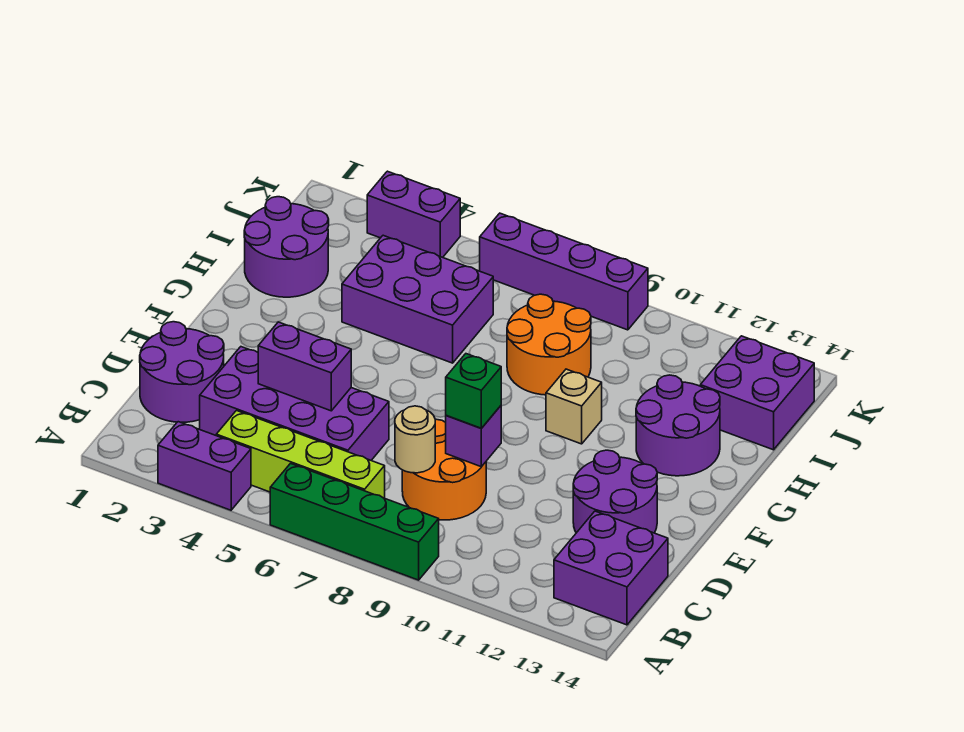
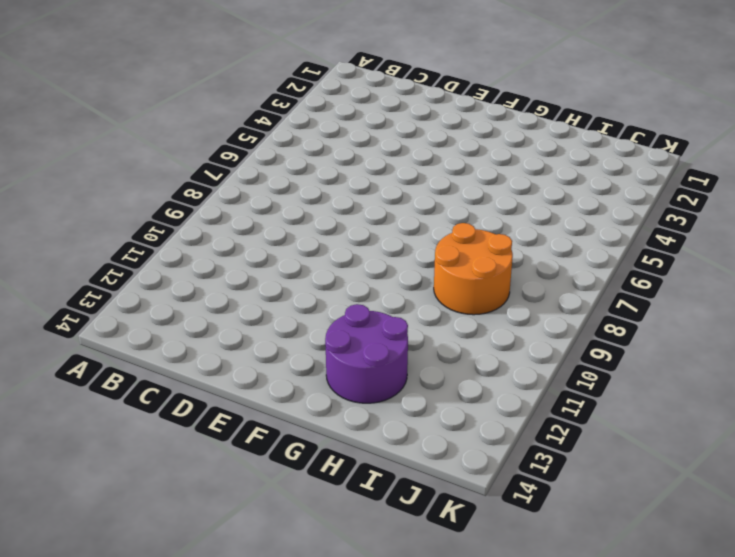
none -> purple brick A3:A4 level 1
none -> green brick A6:A9 level 1
none -> lime brick B4:B7 level 1

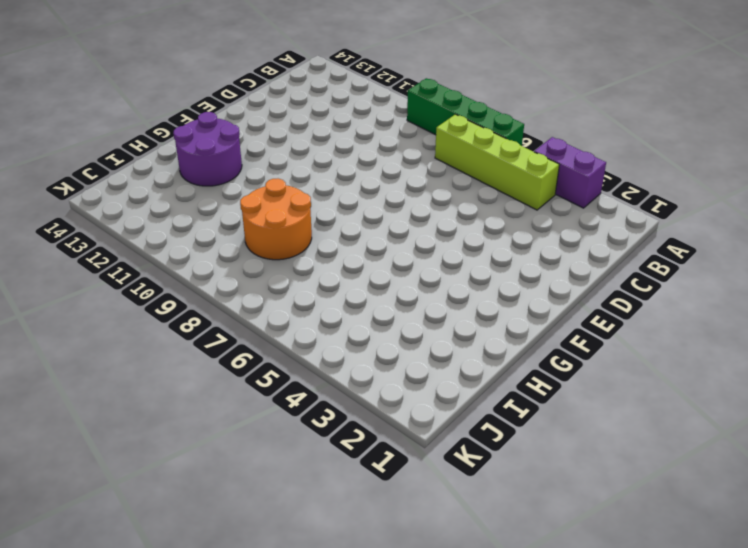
none -> purple brick B13:C14 level 1
none -> purple round brick C1:D2 level 1
none -> purple brick C3:D6 level 1

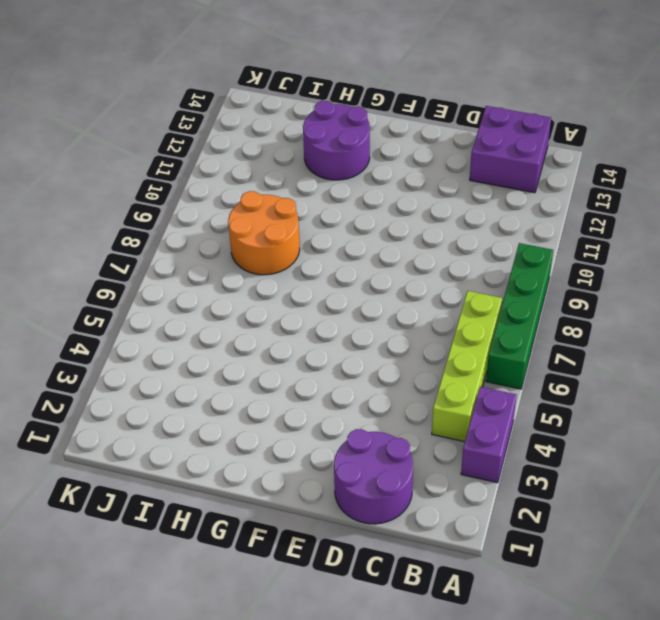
none -> purple brick C3:D6 level 1
none -> orange round brick C8:D9 level 1
none -> purple round brick D12:E13 level 1

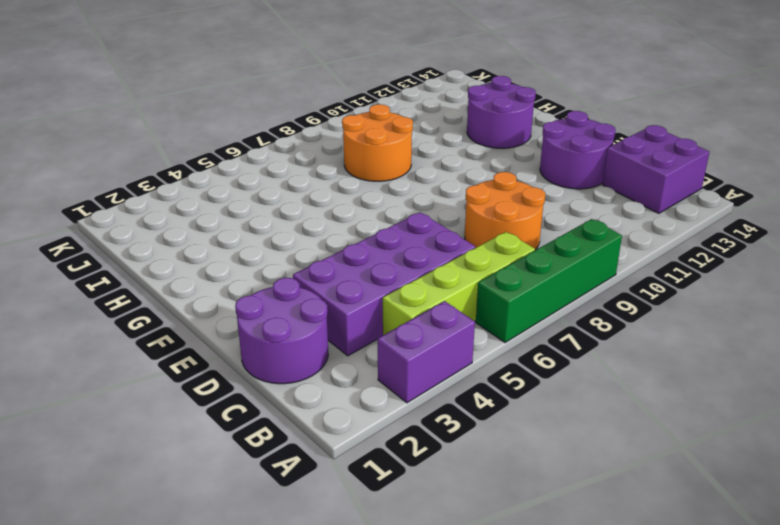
none -> tan brick G10 level 1
none -> purple round brick H1:I2 level 1
none -> purple brick H4:I6 level 1

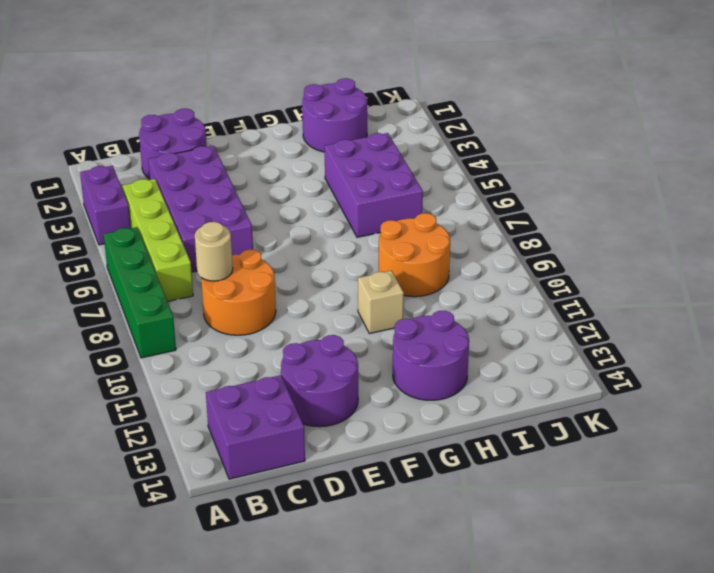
none -> purple brick I13:J14 level 1
none -> purple brick K3:K4 level 1
none -> purple brick K6:K9 level 1

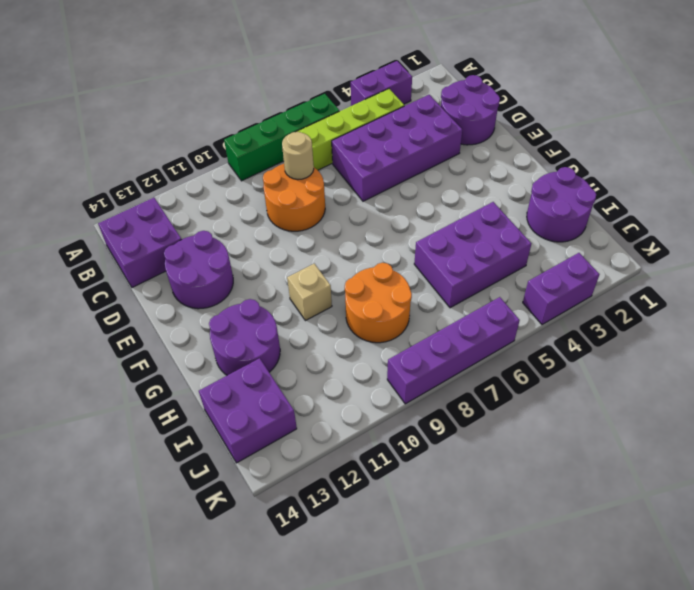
none -> purple brick D4:D5 level 2
none -> purple brick D9 level 2
none -> green brick D9 level 3

